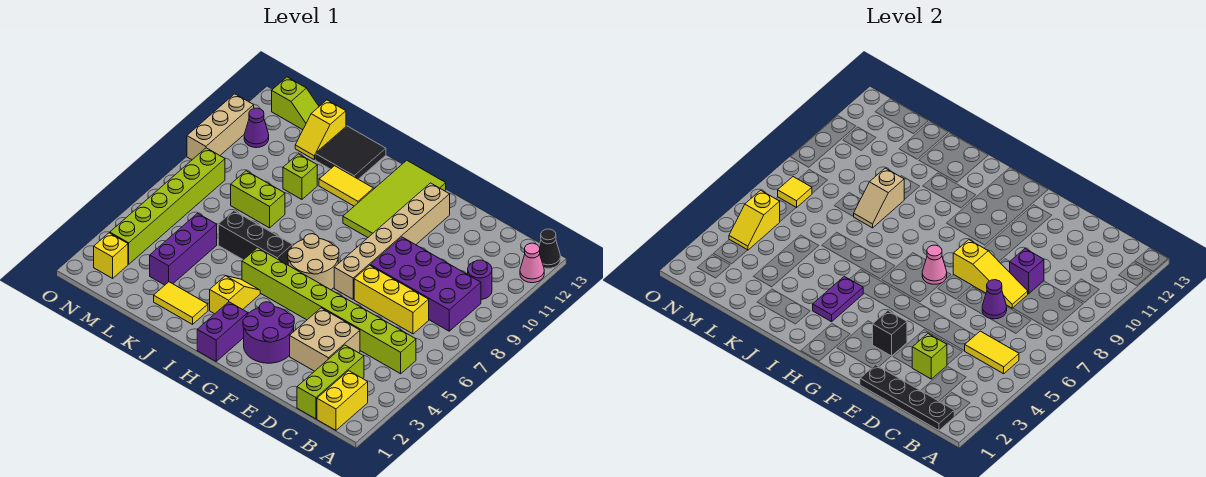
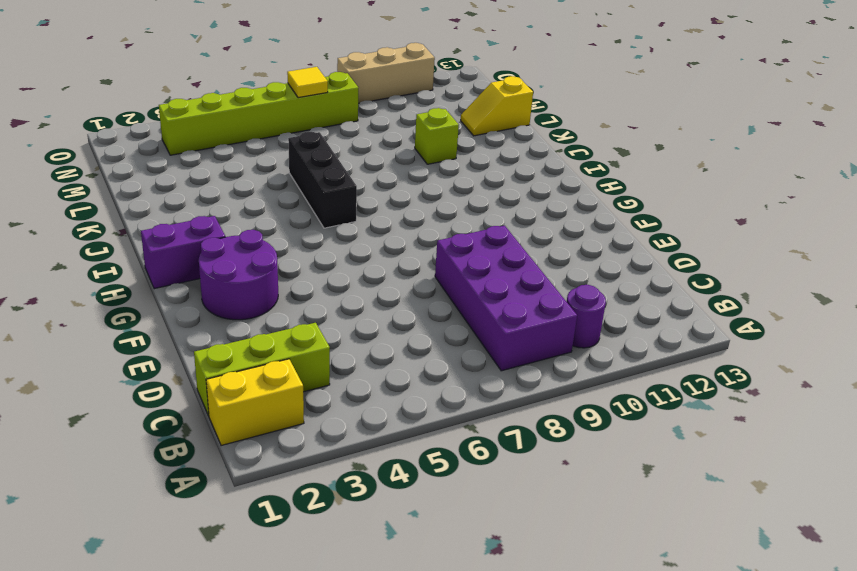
none -> pink cone A12 level 1
none -> black cone A13 level 1
none -> lime brick B5:I5 level 1
none -> yellow brick C7:E7 level 1

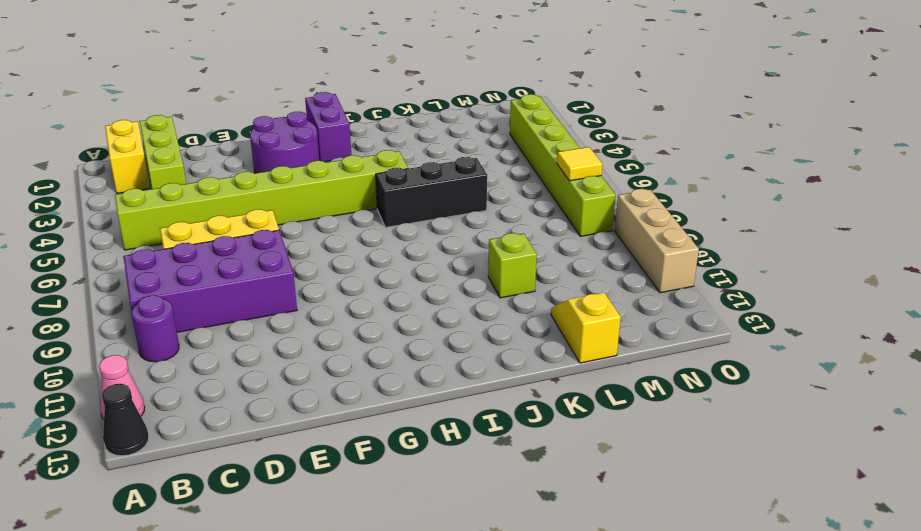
none -> tan brick D3:E4 level 1
none -> tan brick F7:F12 level 1
none -> tan round brick G6:H7 level 1
none -> lime tile G10:H13 level 1

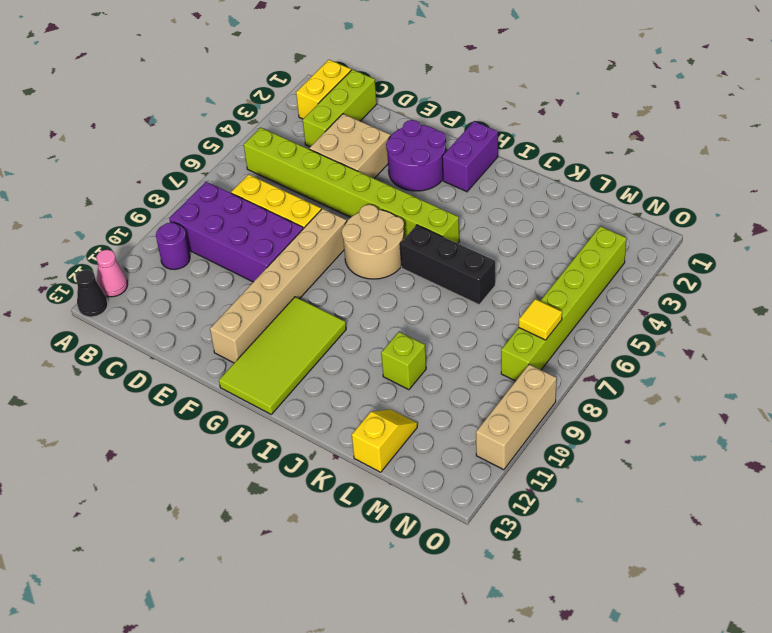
none -> yellow slope I3:I4 level 1 top 3
none -> yellow tile I11:J11 level 1
none -> yellow tile J2:K2 level 1
none -> black tile J12:K13 level 1

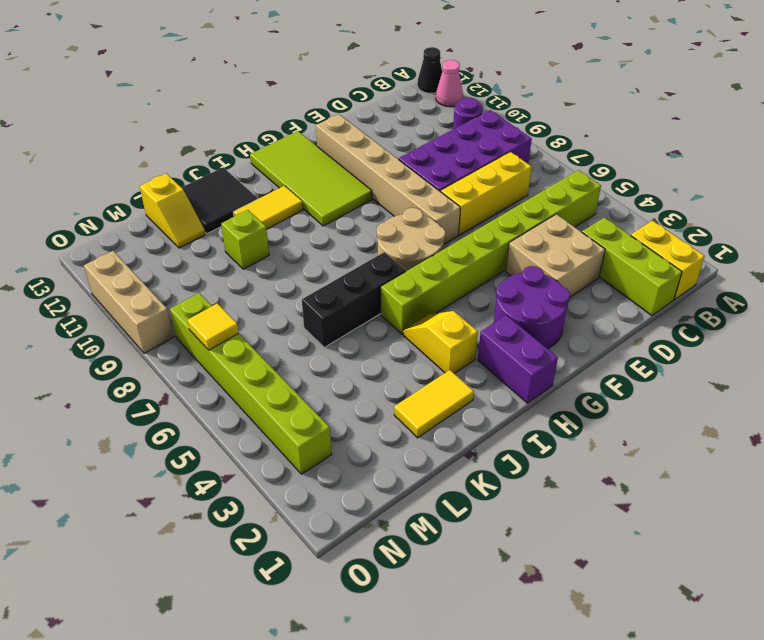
none -> lime brick K8:L8 level 1
none -> purple brick L3:L5 level 1
none -> lime slope M13:N13 level 1 top N
none -> yellow brick N2 level 1

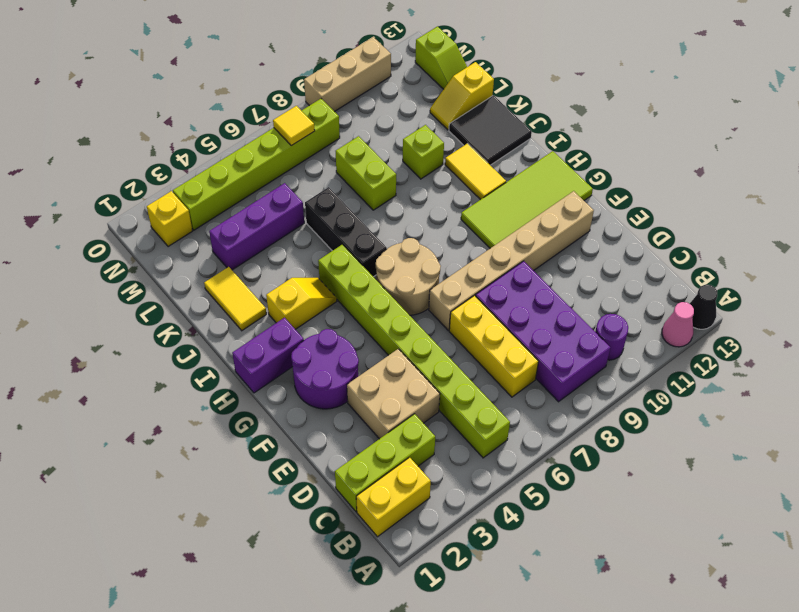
none -> purple cone N11 level 1
none -> black plate B1:E1 level 2
none -> yellow tile B5:C5 level 2
none -> lime brick D3 level 2

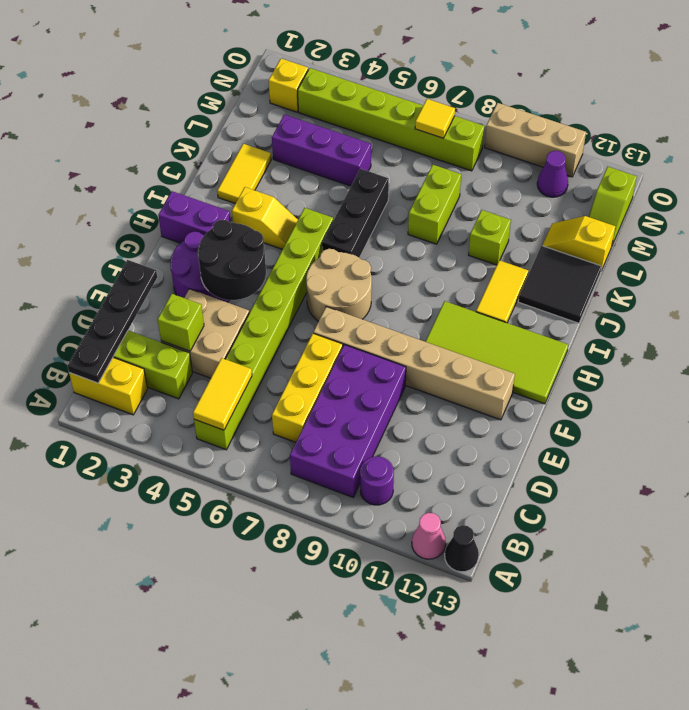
black round brick F3:G4 level 2 -> black brick F3 level 2
none -> purple cone D7 level 2
none -> yellow slope D8:F8 level 2 top F
none -> purple brick D9 level 2
none -> pink cone G7 level 2

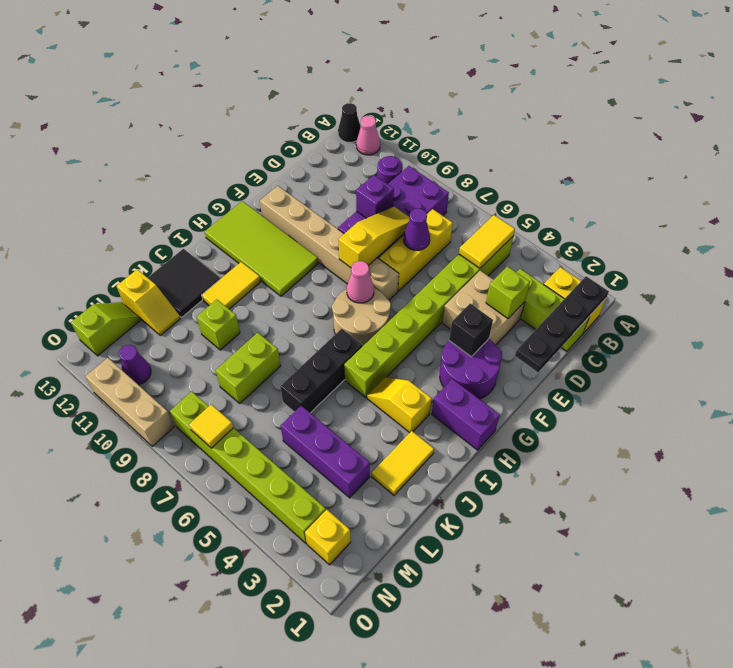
none -> purple plate I3:I4 level 2
none -> tan slope K8:K9 level 2 top 9
none -> yellow slope N4:N5 level 2 top 5

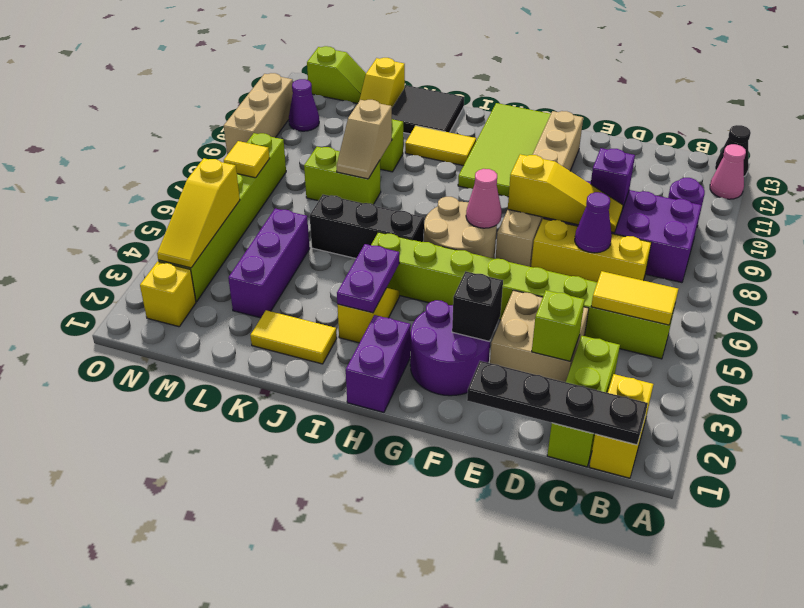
yellow slope N3:N5 level 2 top 5 -> yellow slope N4:N5 level 2 top 5

